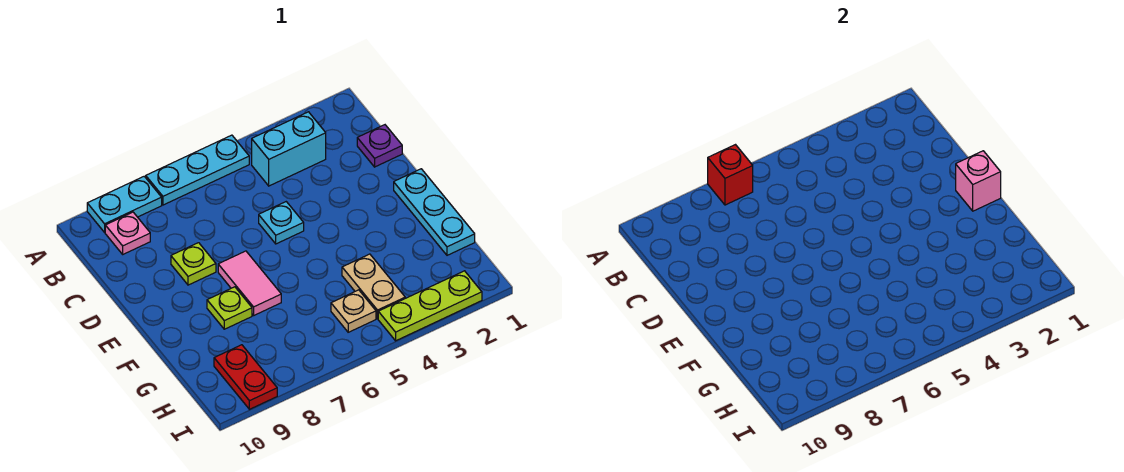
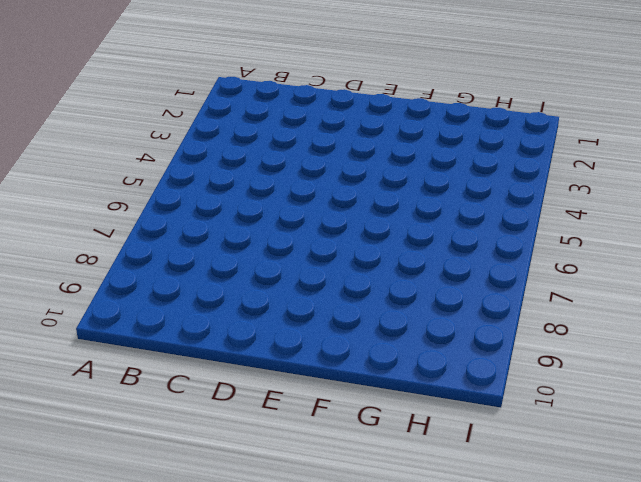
none -> cyan plate A5:A7 level 1
none -> cyan plate A8:A9 level 1
none -> cyan brick B3:B4 level 1

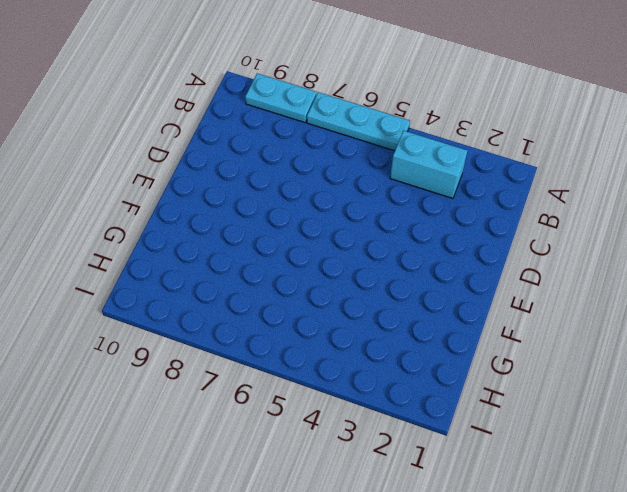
none -> pink plate B9 level 1
none -> purple plate C1 level 1
none -> cyan plate D5 level 1

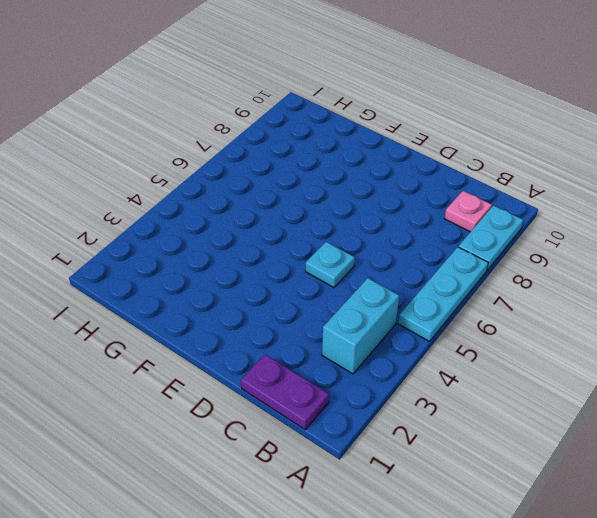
purple plate B1:C1 level 1 -> purple plate C1 level 1
none -> lime plate D8 level 1
none -> cyan plate E1:G1 level 1
none -> pink tile E7:F7 level 1

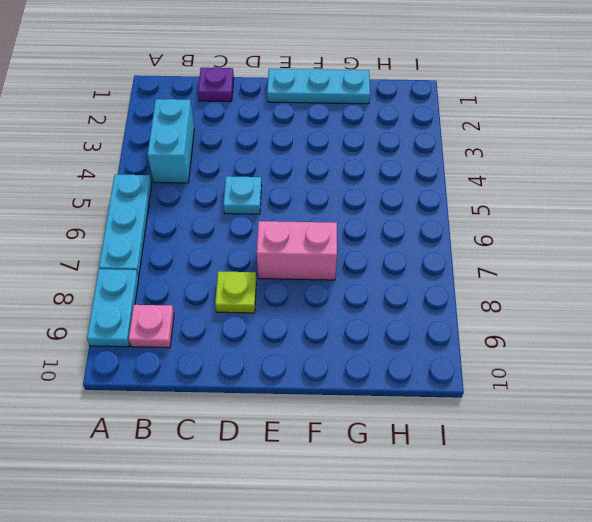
pink brick E7:F7 level 1 -> pink tile E7:F7 level 1
none -> lime plate F8 level 1
none -> tan plate G4:H4 level 1
none -> tan plate H5 level 1

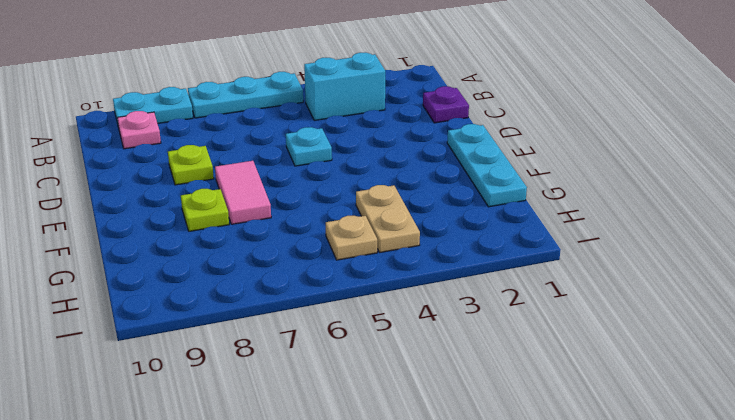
none -> red plate H9:I9 level 1
none -> lime plate I2:I4 level 1
none -> red brick A7 level 2

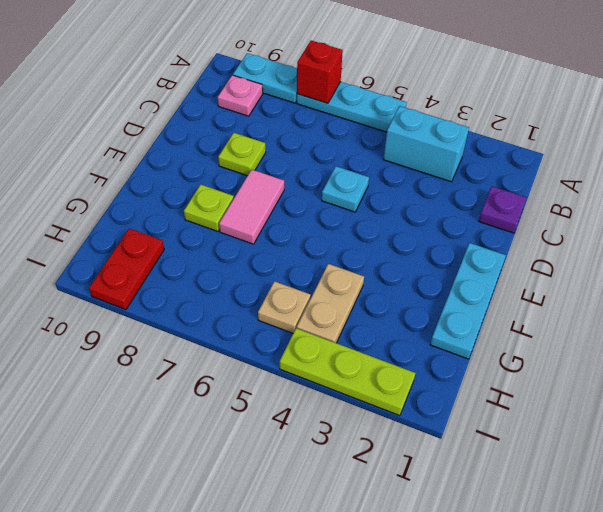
none -> pink brick E1 level 2

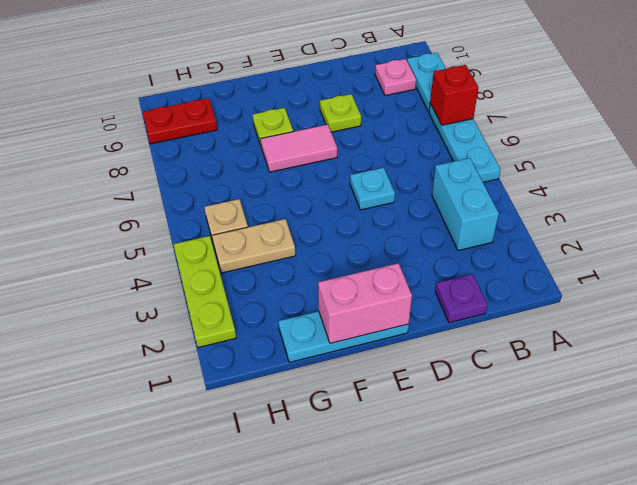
pink brick E1:F1 level 2 -> pink brick E1 level 2

